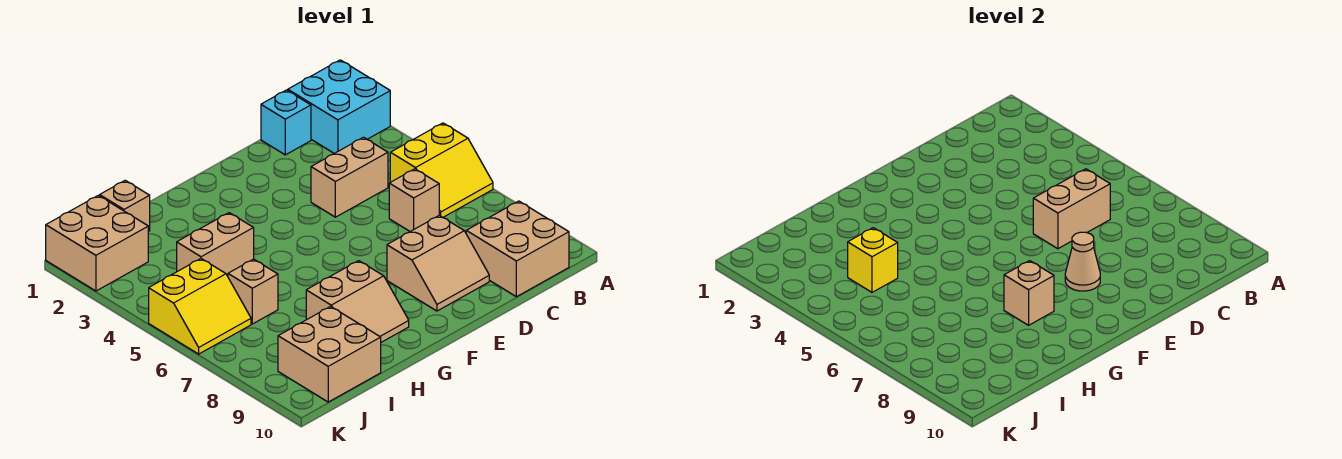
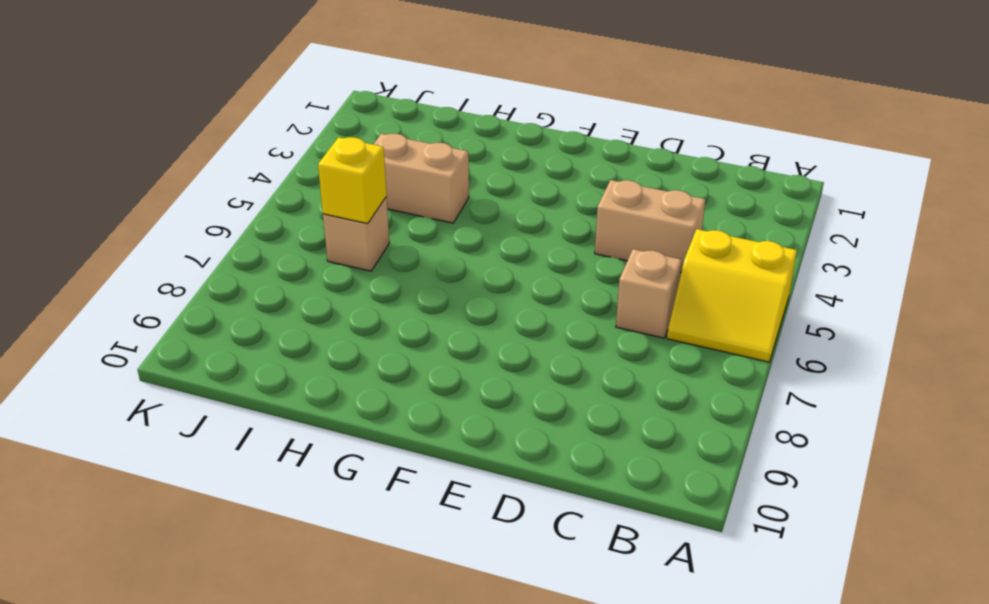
yellow brick I6 level 2 -> yellow brick I4 level 2
none -> cyan brick A1:B2 level 1
none -> tan brick B9:C10 level 1
none -> cyan brick C1 level 1

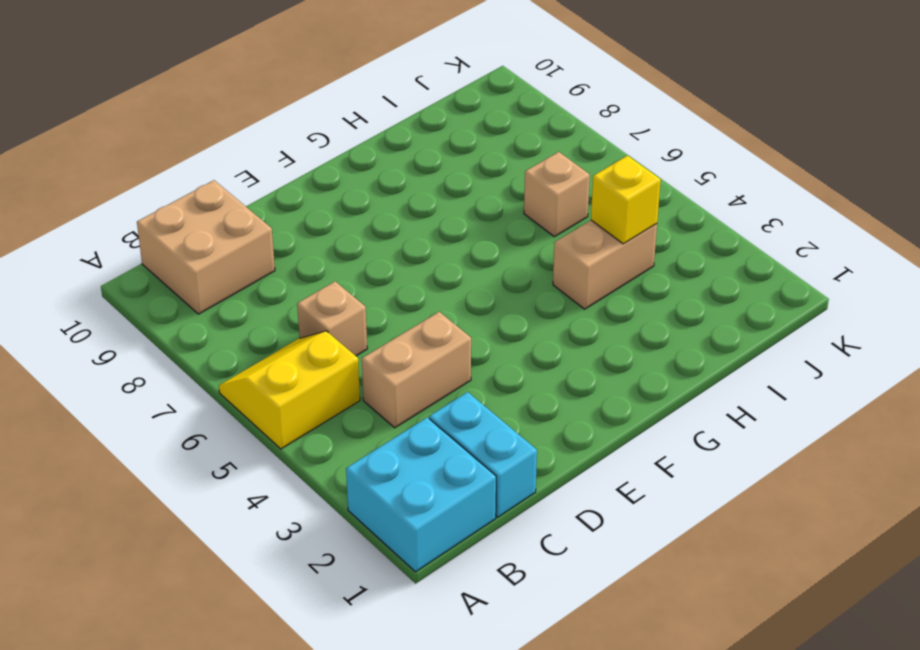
cyan brick C1:C2 level 1 -> cyan brick C1 level 1
none -> tan slope D8:E9 level 1 top 8
none -> tan slope G8:H9 level 1 top 8
none -> tan brick I1 level 1

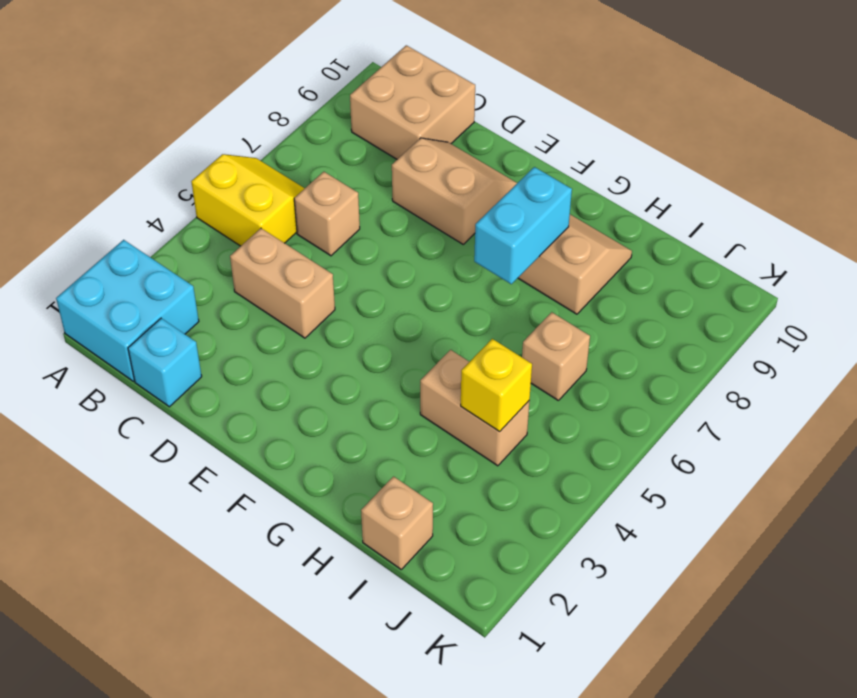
cyan brick G7:G8 level 2 -> tan brick G8 level 2
none -> tan brick I9:J10 level 1
none -> tan brick J1:K2 level 1
none -> yellow slope J5:K6 level 1 top 5

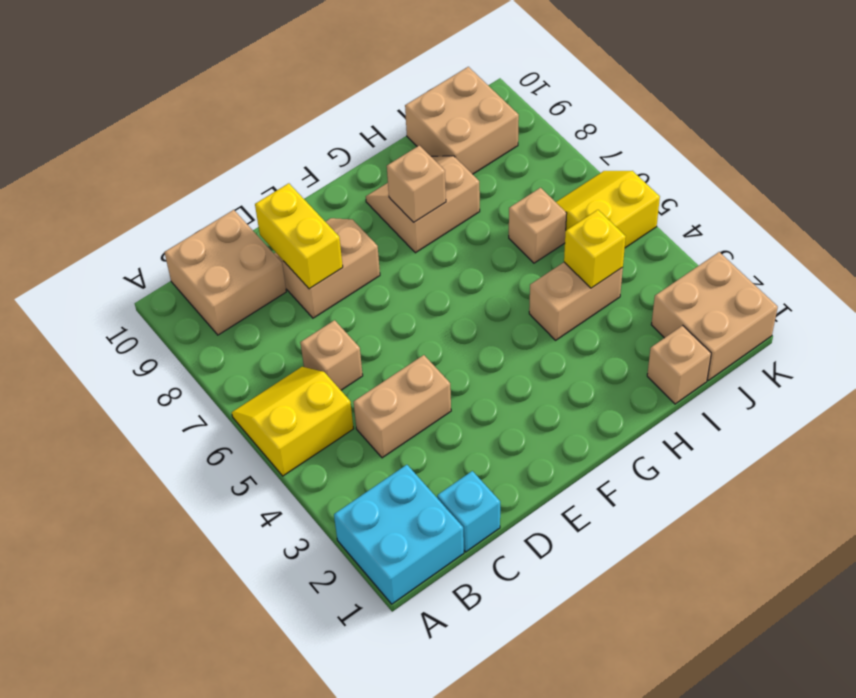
yellow brick D8:D9 level 2 -> none
none -> tan brick C6:D6 level 2
none -> tan cone E8 level 2

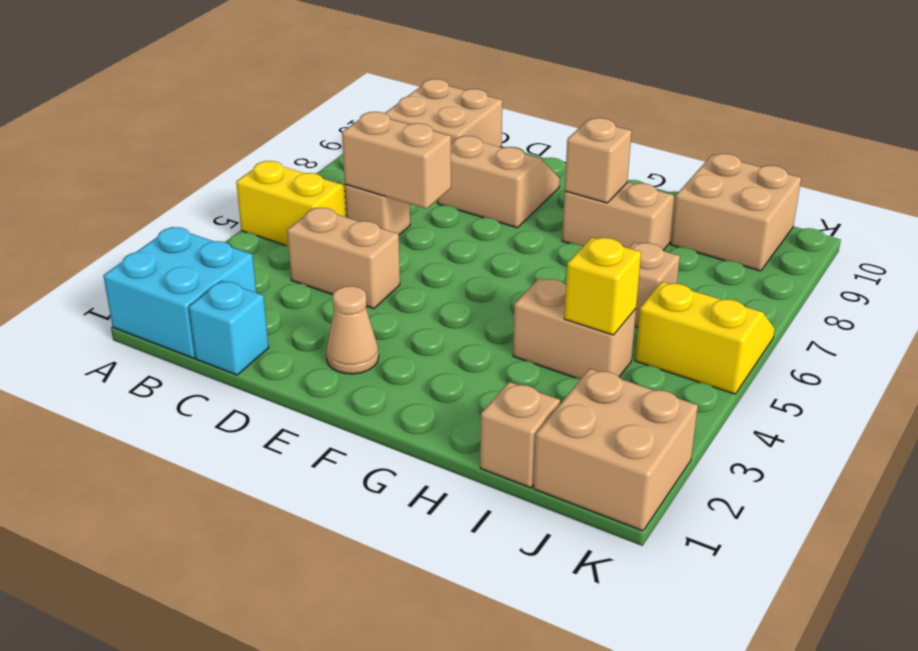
tan cone E2 level 1 -> tan cone E8 level 2

